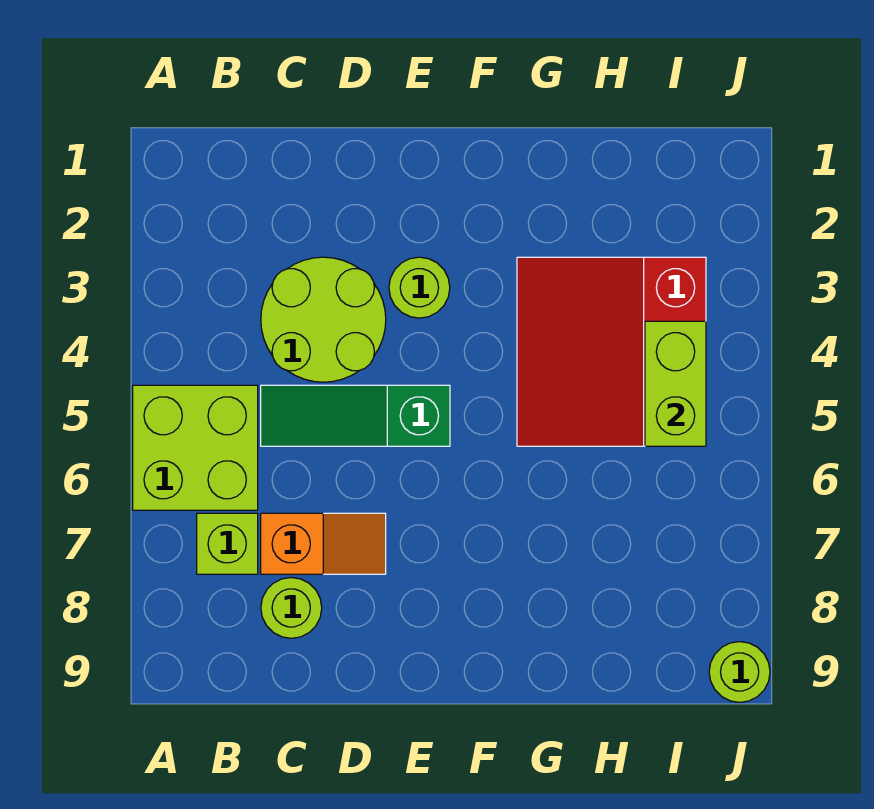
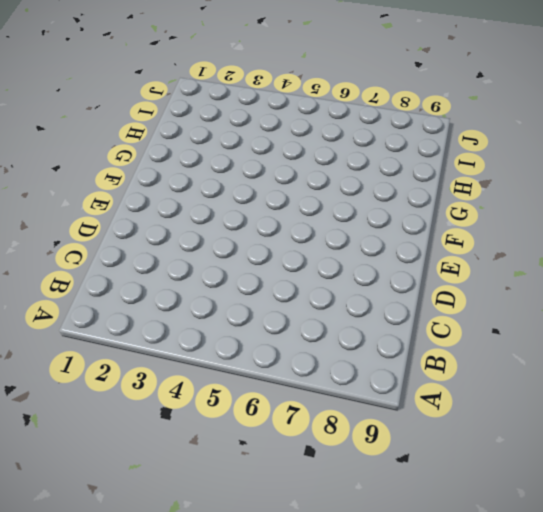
none -> lime brick A5:B6 level 1
none -> lime brick B7 level 1

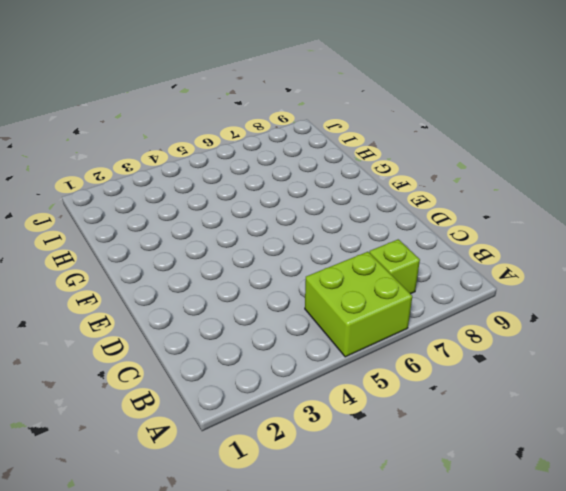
none -> lime round brick C3:D4 level 1
none -> green slope C5:E5 level 1 top E

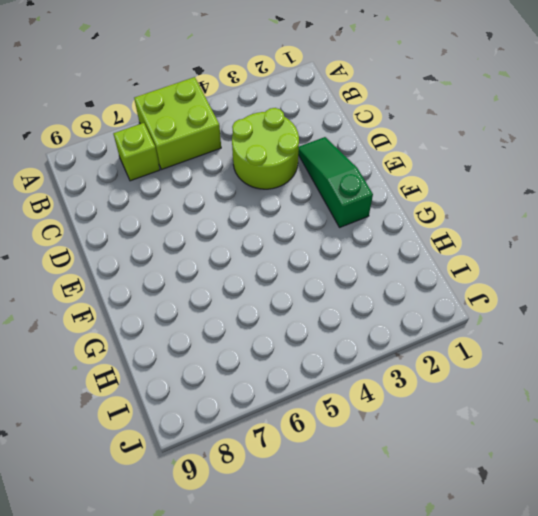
green slope D2:F2 level 1 top F -> green slope C5:E5 level 1 top E
none -> orange slope C7:D7 level 1 top C
none -> lime round brick C8 level 1

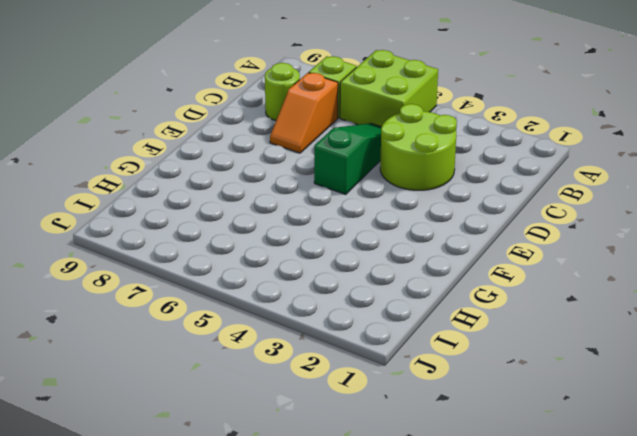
none -> lime round brick E3 level 1
none -> red slope G3:I5 level 1 top I

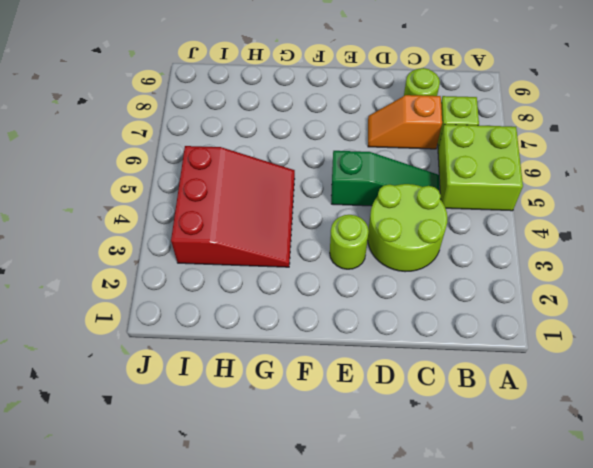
none -> lime round brick J9 level 1
none -> lime brick I4:I5 level 2

